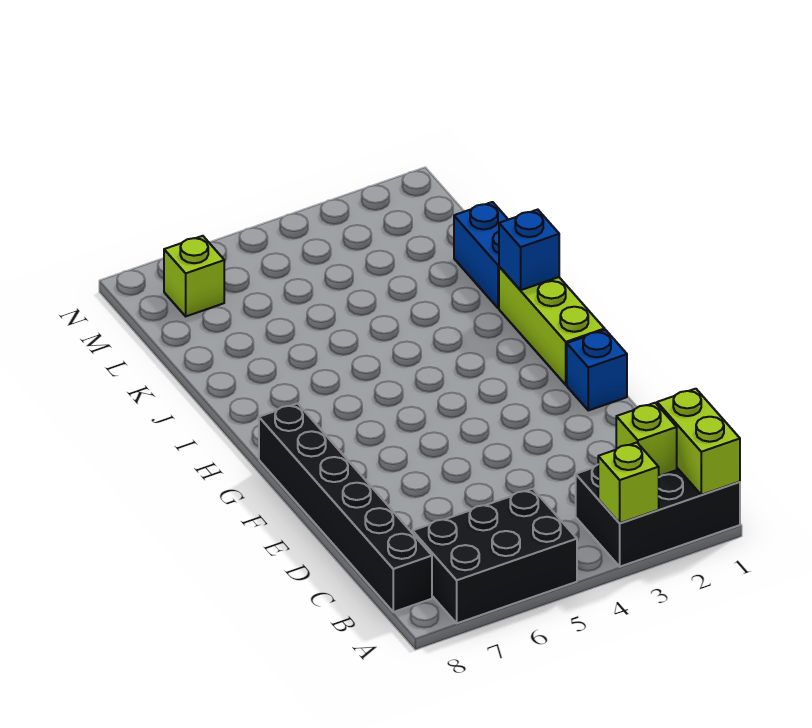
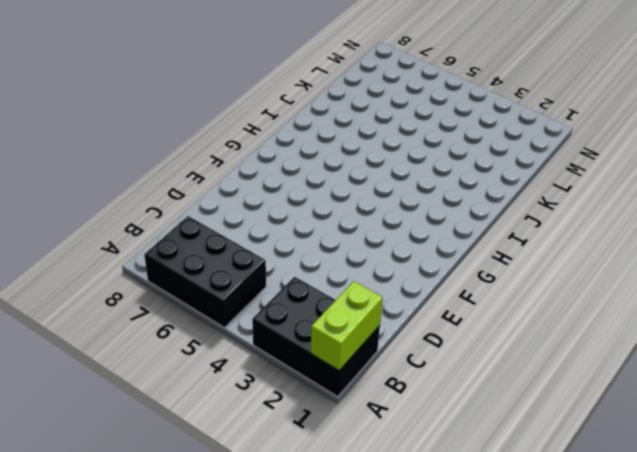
none -> black brick B8:G8 level 1
none -> blue brick F1 level 1

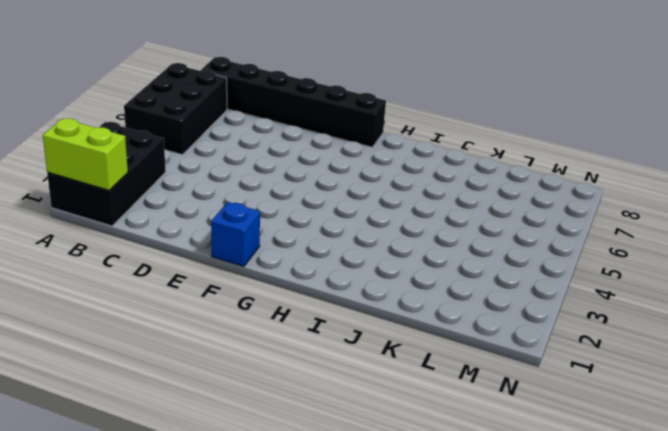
none -> lime brick G1:I1 level 1
none -> blue brick J1:K1 level 1

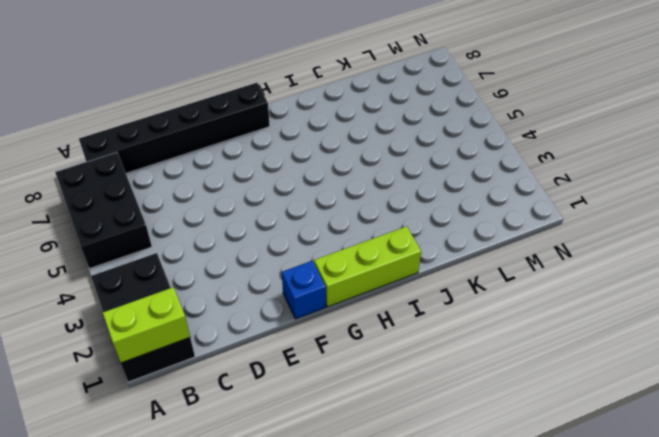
none -> blue brick J1:K1 level 1
none -> lime brick M7 level 1

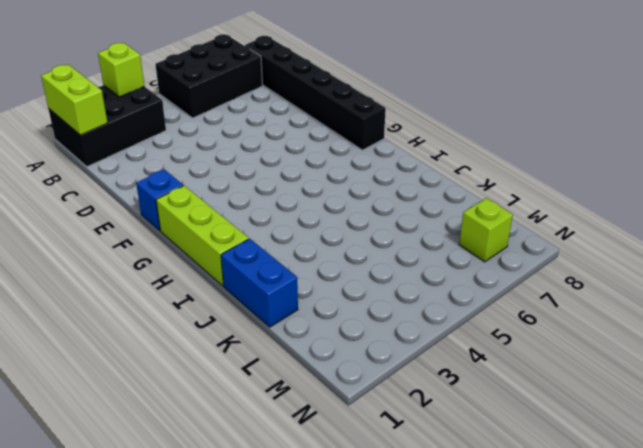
none -> lime brick B2 level 2
none -> blue brick I1 level 2

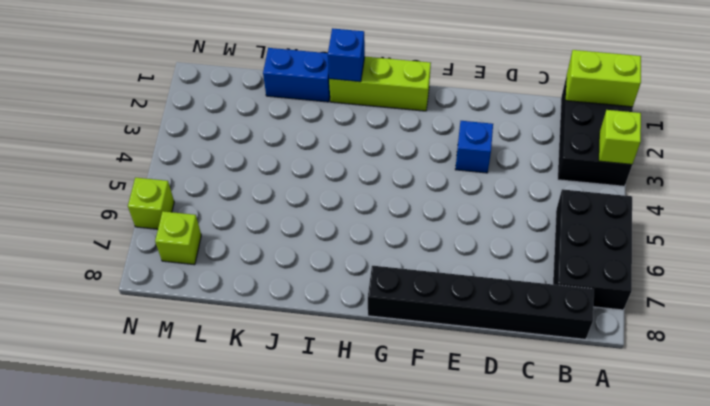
blue brick E3 level 1 -> blue brick F1 level 1
lime brick N6 level 1 -> lime brick B2 level 2

